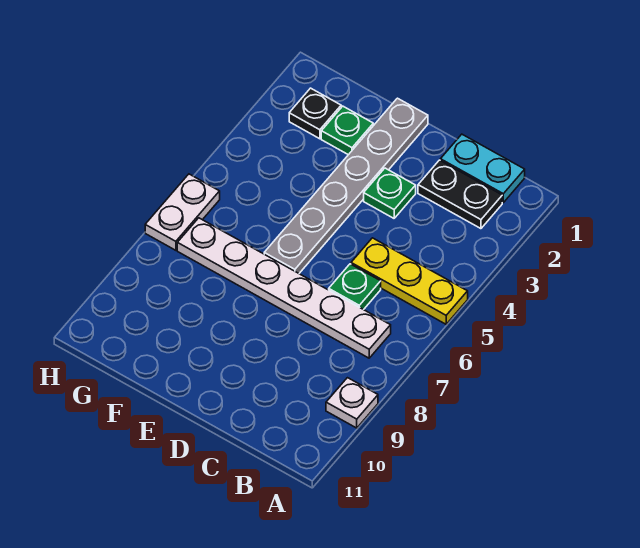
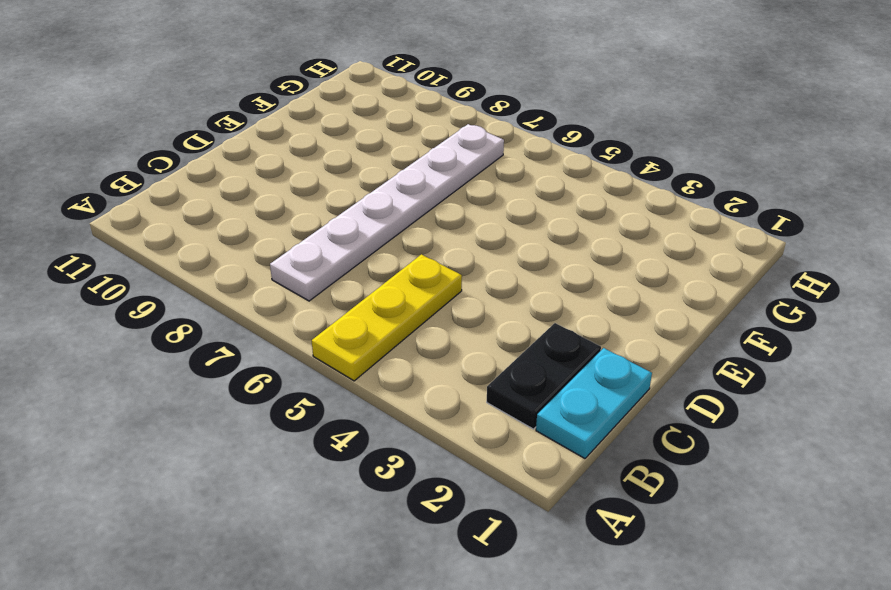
none -> white plate A9 level 1
none -> green plate C6 level 1

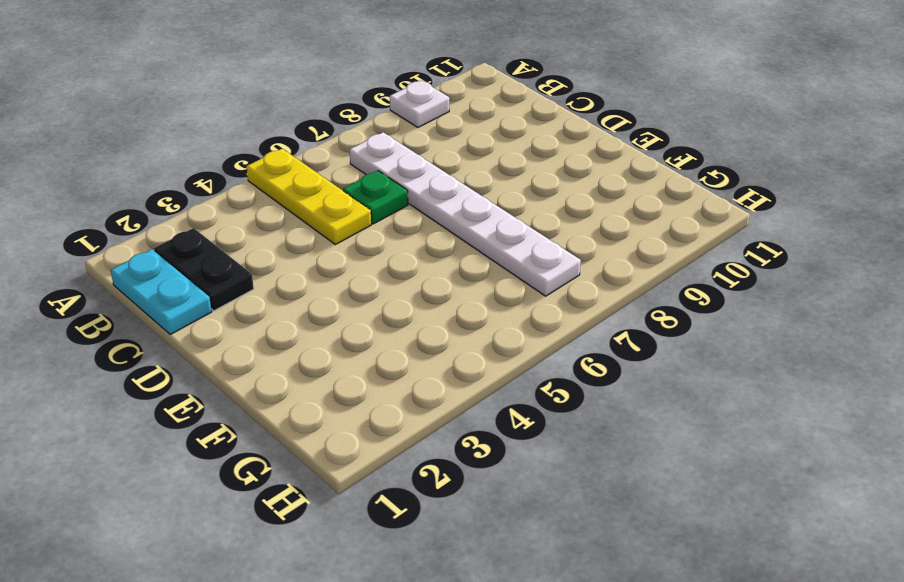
none -> green plate D3 level 1
none -> grey plate E1:E6 level 1

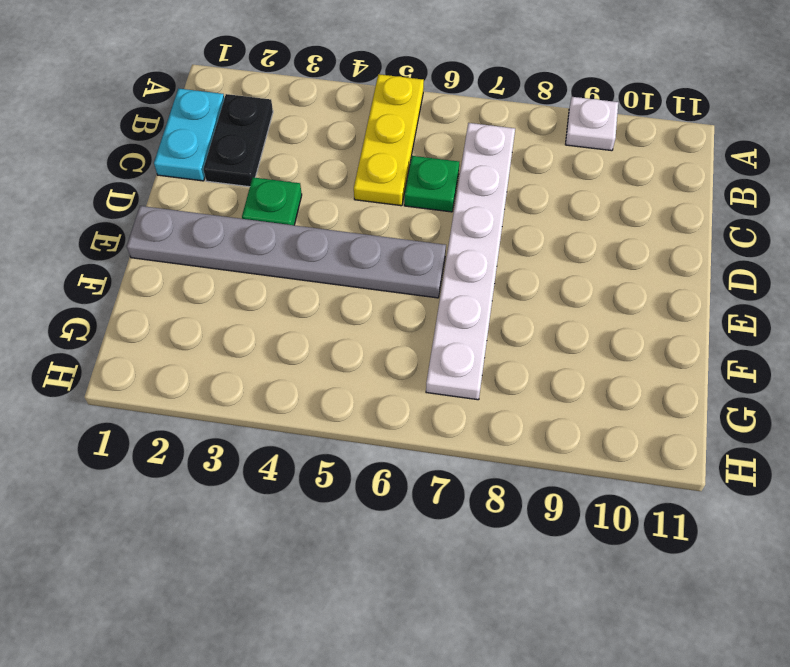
none -> green plate F2 level 1
none -> black plate G2 level 1

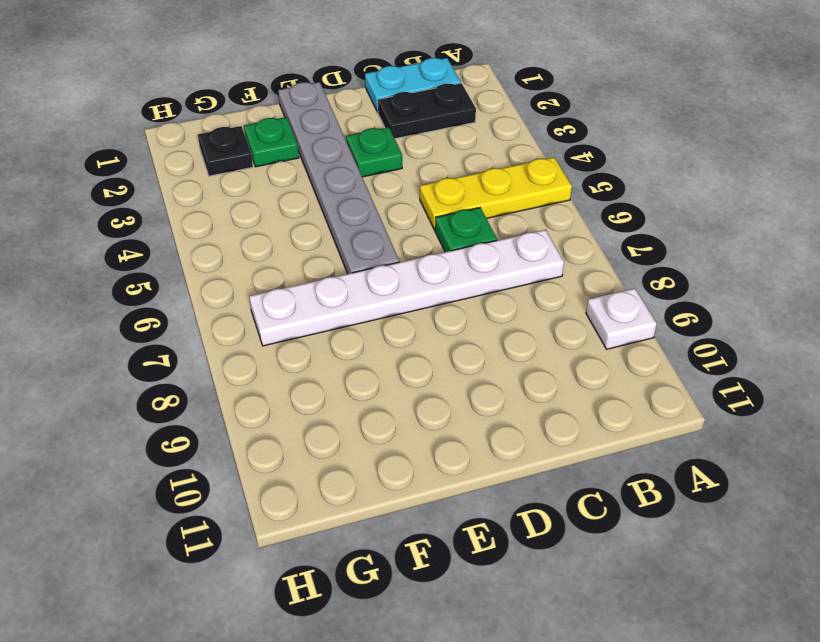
none -> white plate H6:H7 level 1

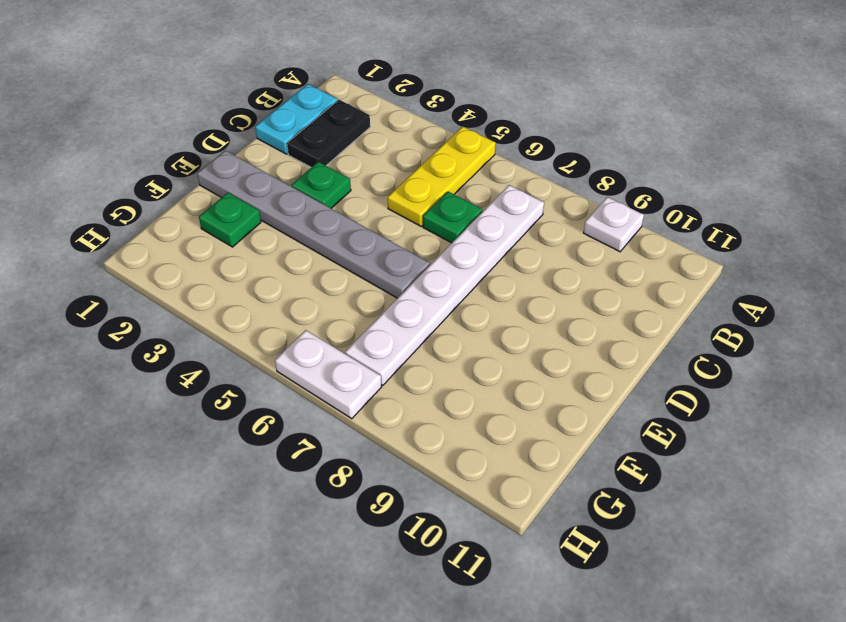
none -> black plate G2 level 1

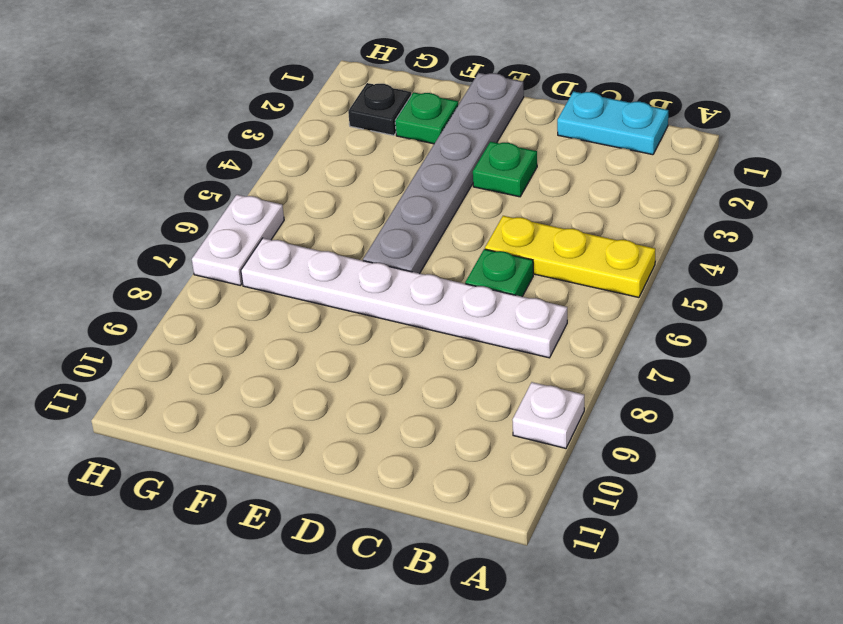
none -> black plate B2:C2 level 1

